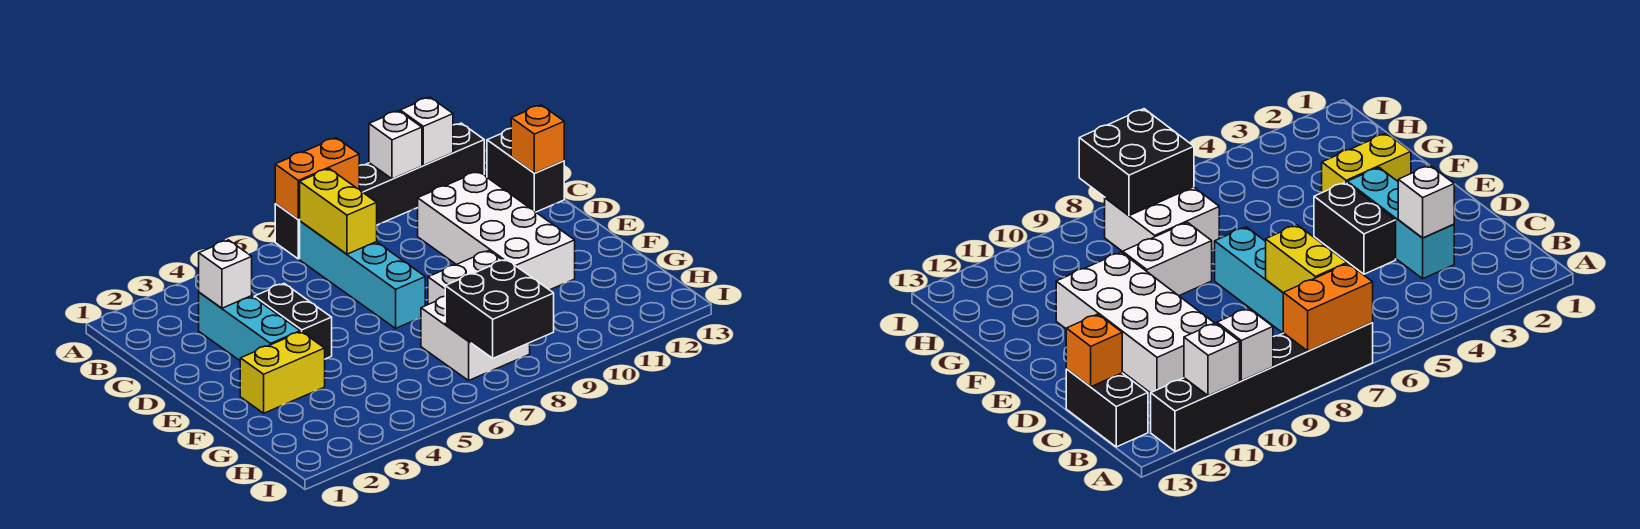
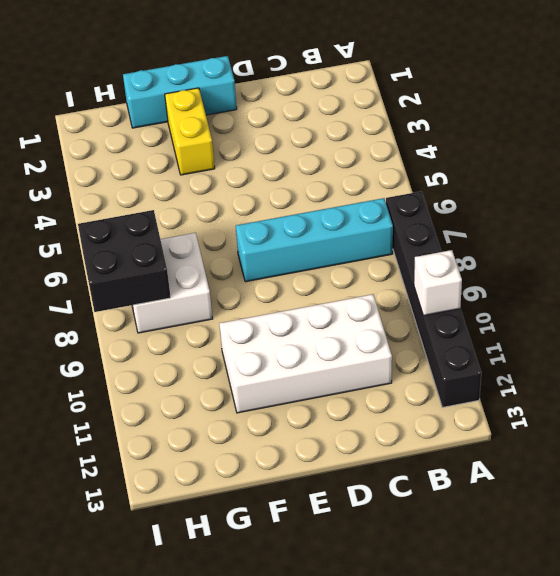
cyan brick E1:G1 level 1 -> cyan brick C3:E3 level 1
none -> black brick B13:C13 level 1
none -> black brick D4:E4 level 1
none -> white brick F8:F9 level 1

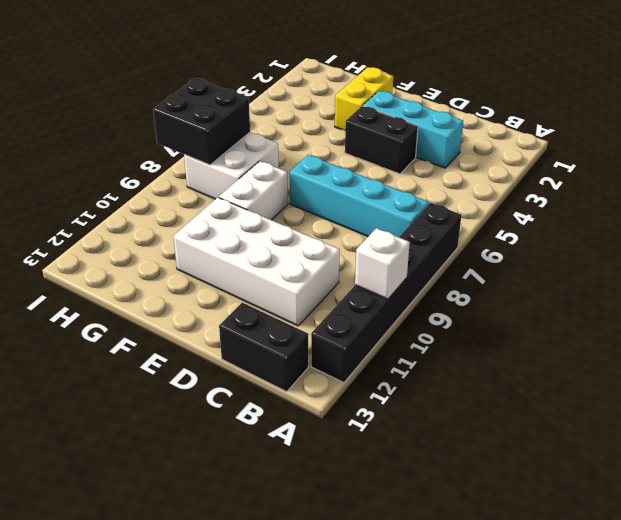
none -> orange brick A7:A8 level 2
none -> white brick A11 level 2
none -> yellow brick B7:C7 level 2

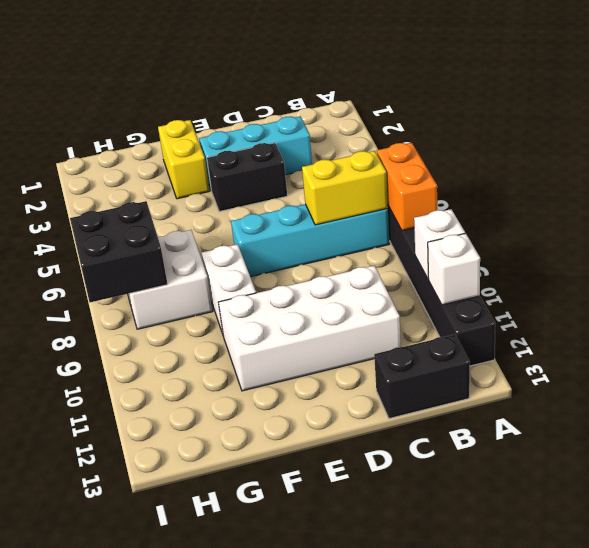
none -> white brick C3 level 2
none -> orange brick C13 level 2

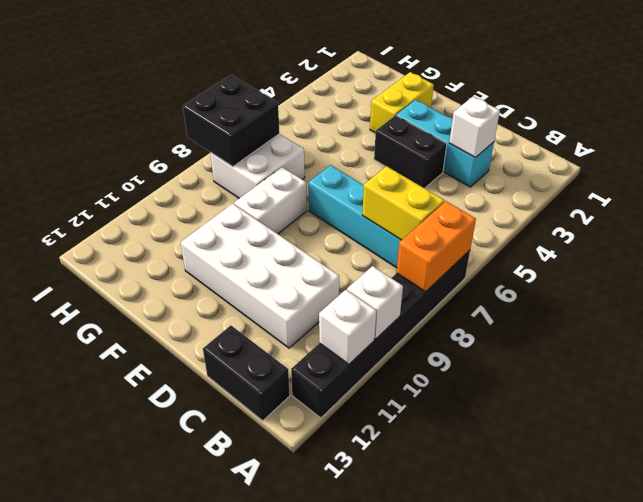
none -> orange brick C13 level 2

